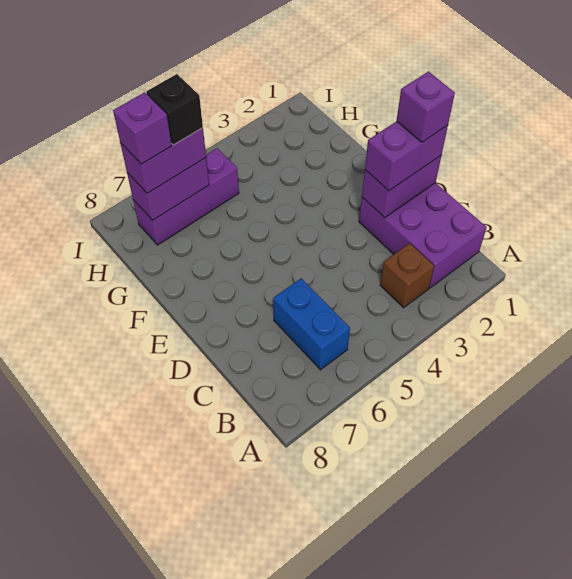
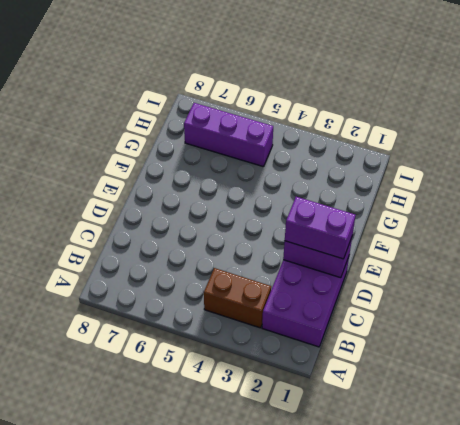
brown brick B3:B4 level 1 -> brown brick B3 level 1
none -> blue brick B6:C6 level 1
none -> purple brick H6:H7 level 2

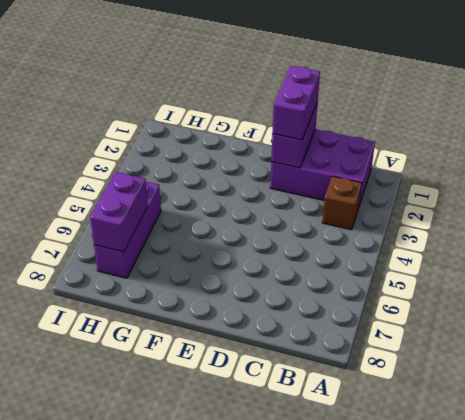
none -> blue brick B6:C6 level 1
none -> purple brick H6:H7 level 3

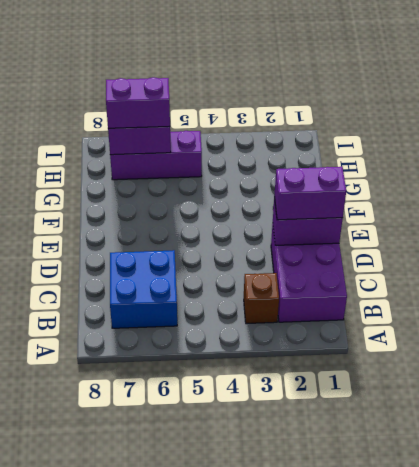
blue brick B6:C7 level 1 -> blue brick B6:C6 level 1
none -> purple brick D1 level 4
none -> black brick H6 level 4

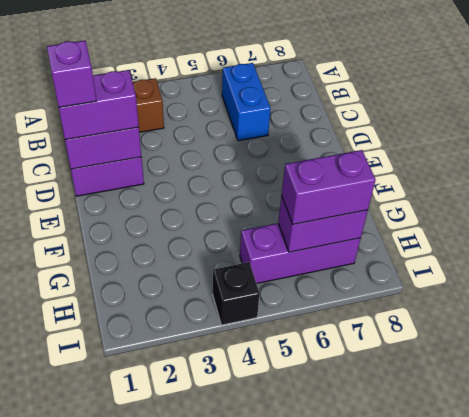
black brick I4 level 1 -> black brick H6 level 4
none -> purple brick H7 level 4

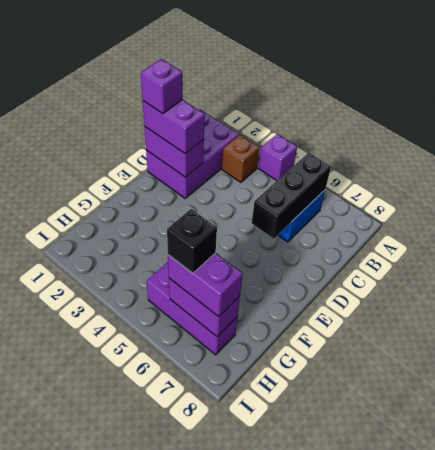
purple brick A4 level 1 -> purple brick H7 level 4
black brick B6:D6 level 2 -> none

